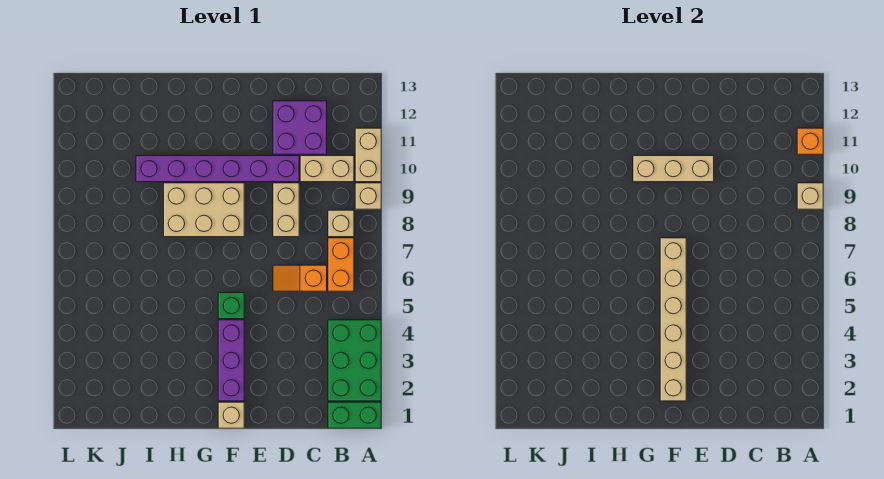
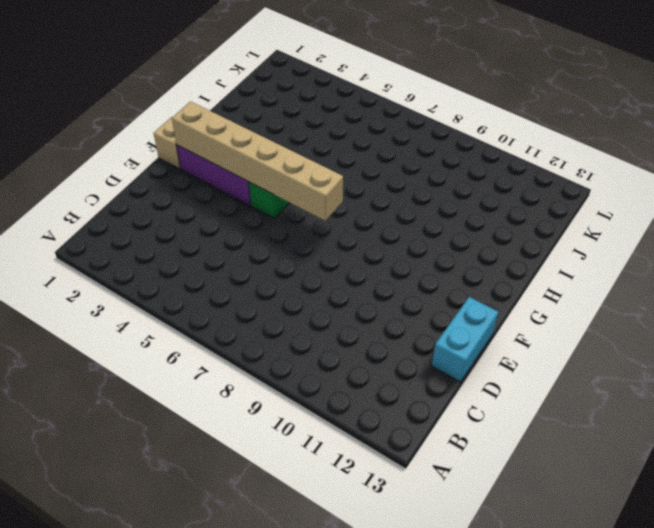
cyan brick D13:E13 level 1 -> none
none -> green brick A1:B1 level 1
none -> green brick A2:B4 level 1
none -> tan brick A9 level 1

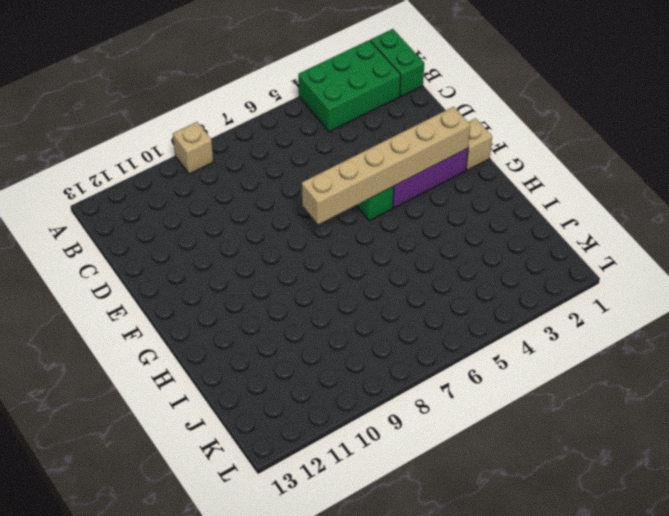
none -> tan brick A10:A11 level 1
none -> orange brick B6:B7 level 1
none -> tan brick B8 level 1

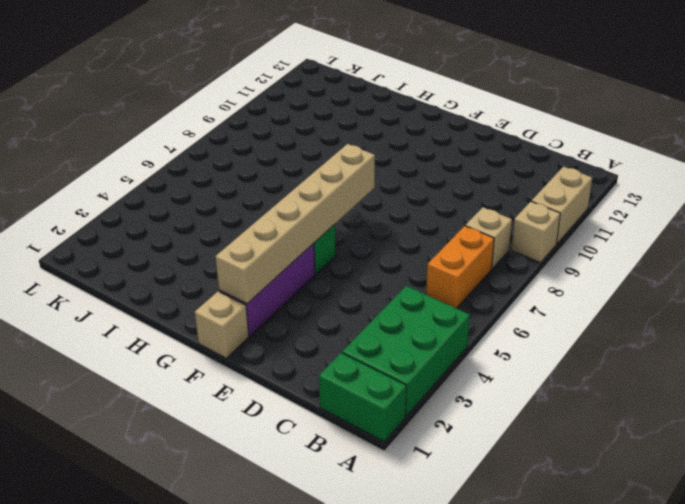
none -> tan brick B10:C10 level 1
none -> orange slope C6:D6 level 1 top C
none -> purple brick C11:D12 level 1

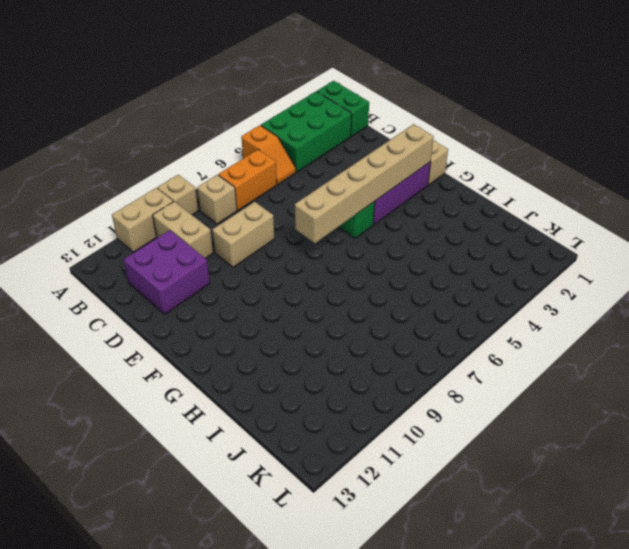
orange slope A5:B5 level 1 top A -> orange slope C6:D6 level 1 top C
none -> purple brick D10:I10 level 1
none -> tan brick F8:H9 level 1
none -> tan brick A9 level 2

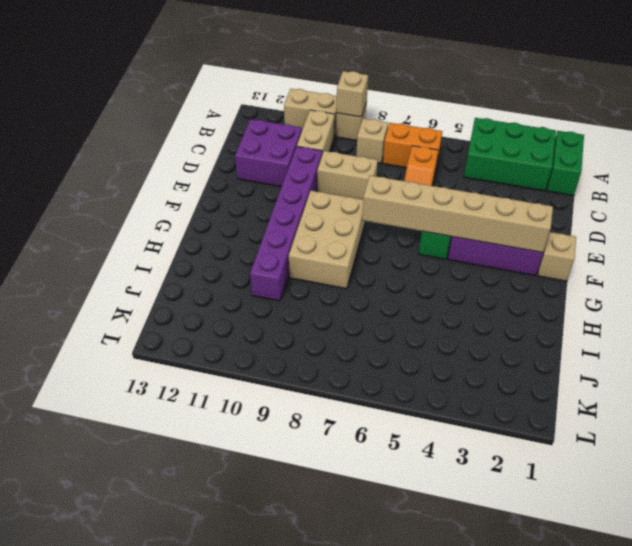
none -> orange brick A11 level 2
none -> tan brick E10:G10 level 2

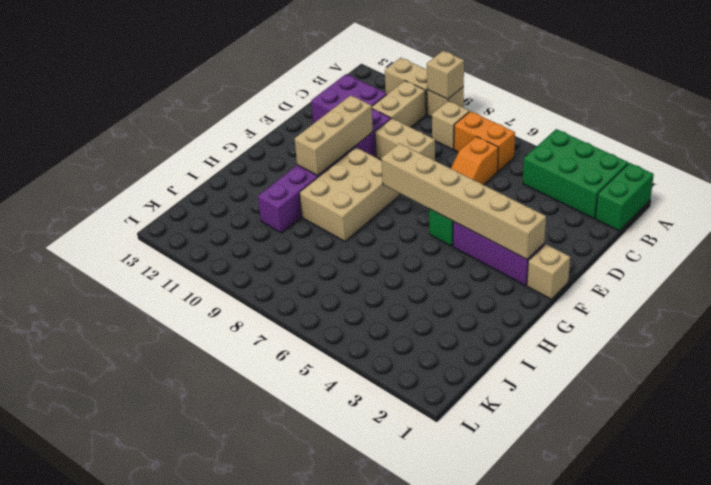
none -> orange brick A11 level 2

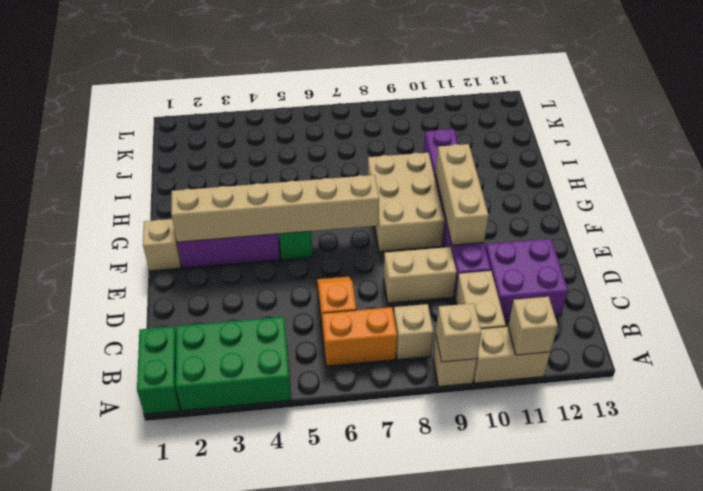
tan brick A11 level 2 -> orange brick A11 level 2

